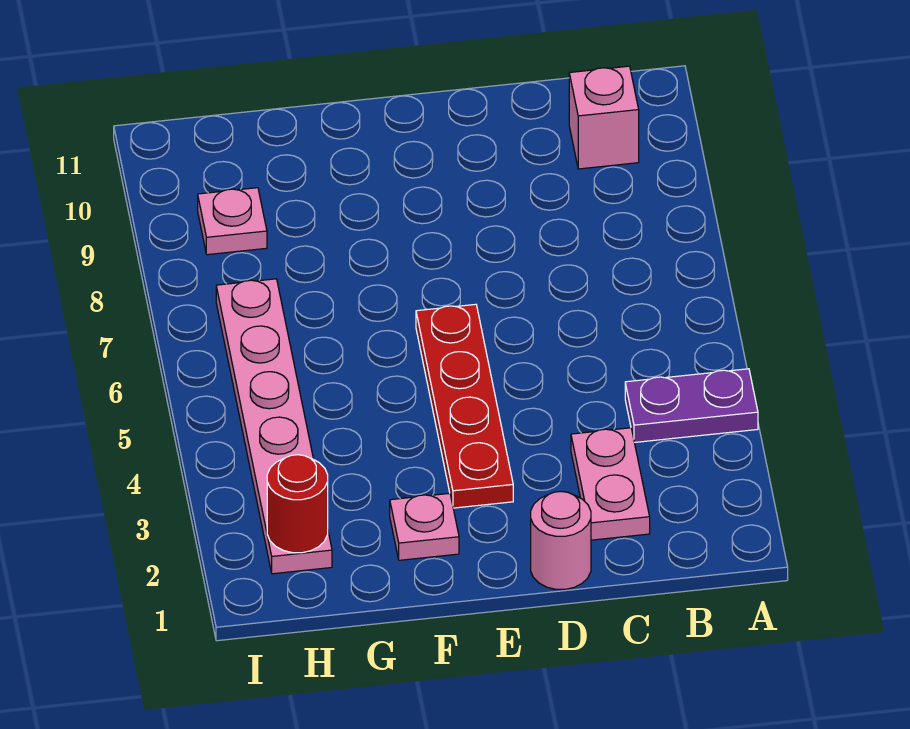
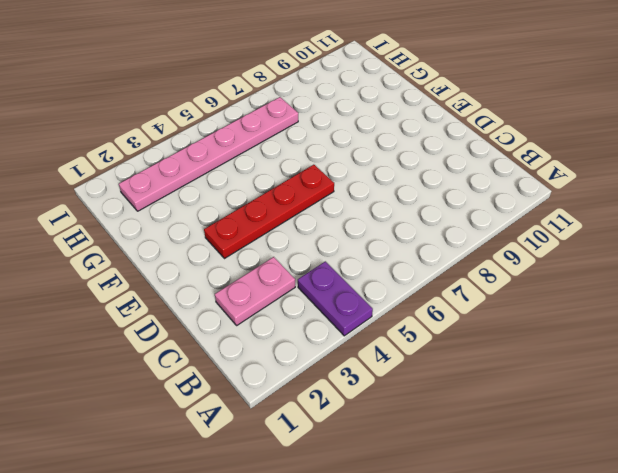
none -> pink brick B10 level 1
none -> pink round brick D1 level 1

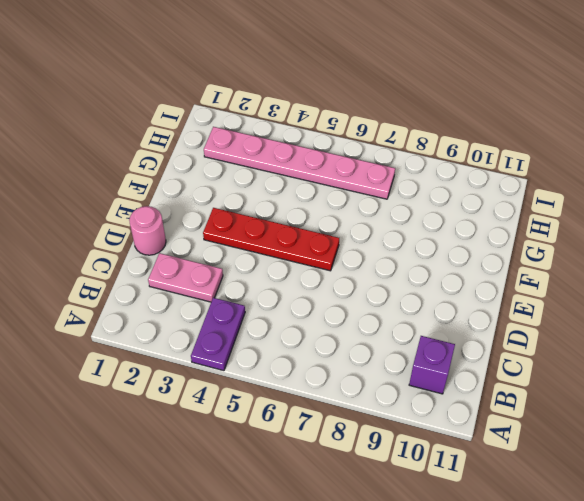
purple brick B10 level 1 -> pink brick B10 level 1
none -> pink plate F2 level 1
none -> pink plate H9 level 1

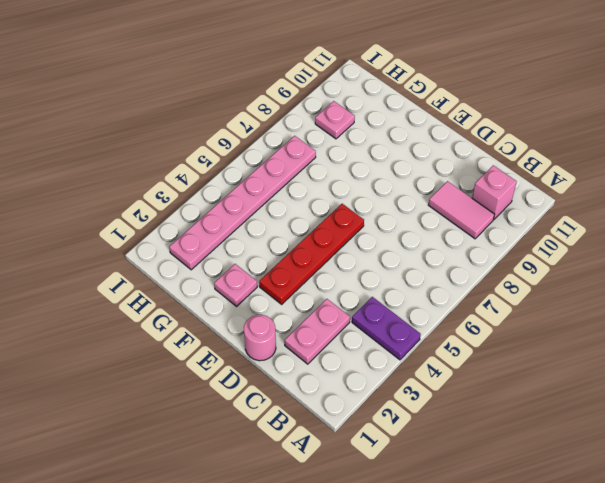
pink tile B9:C9 level 1 -> none
none -> red round brick H2 level 2

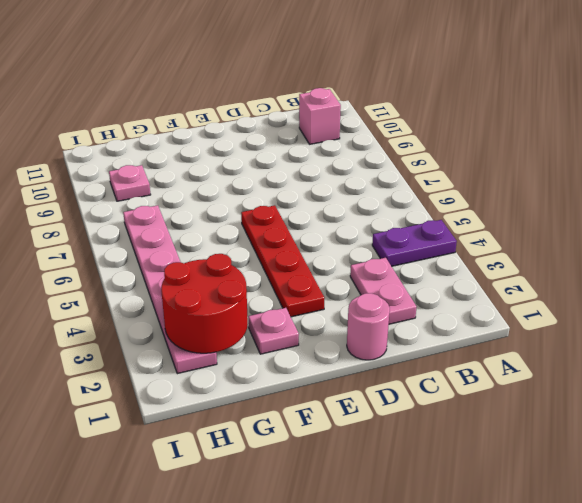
red round brick G2:H3 level 2 -> red round brick H2 level 2

